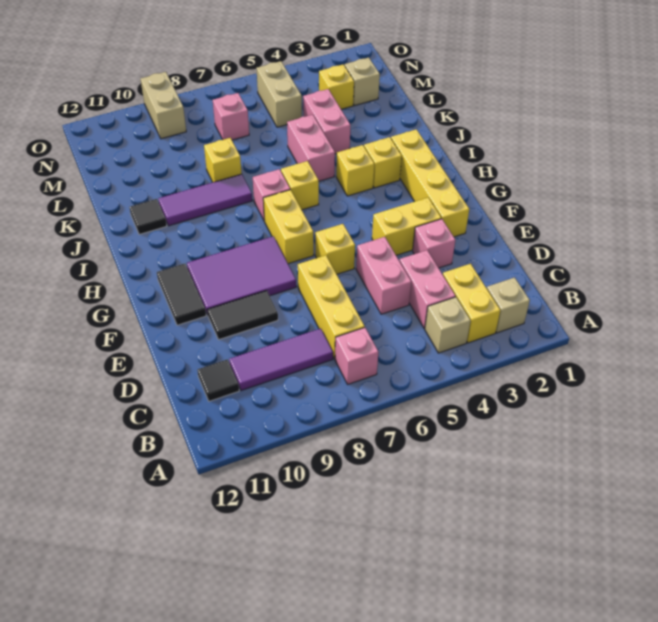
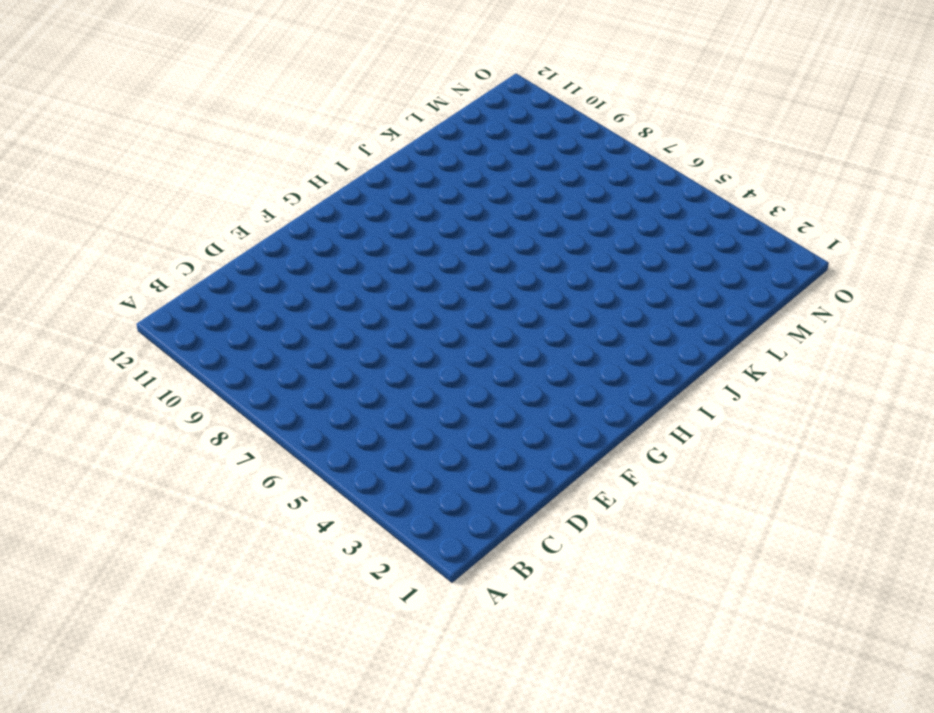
none -> tan brick B2 level 1
none -> yellow brick B3:C3 level 1
none -> tan brick B4 level 1
none -> pink brick B7 level 1

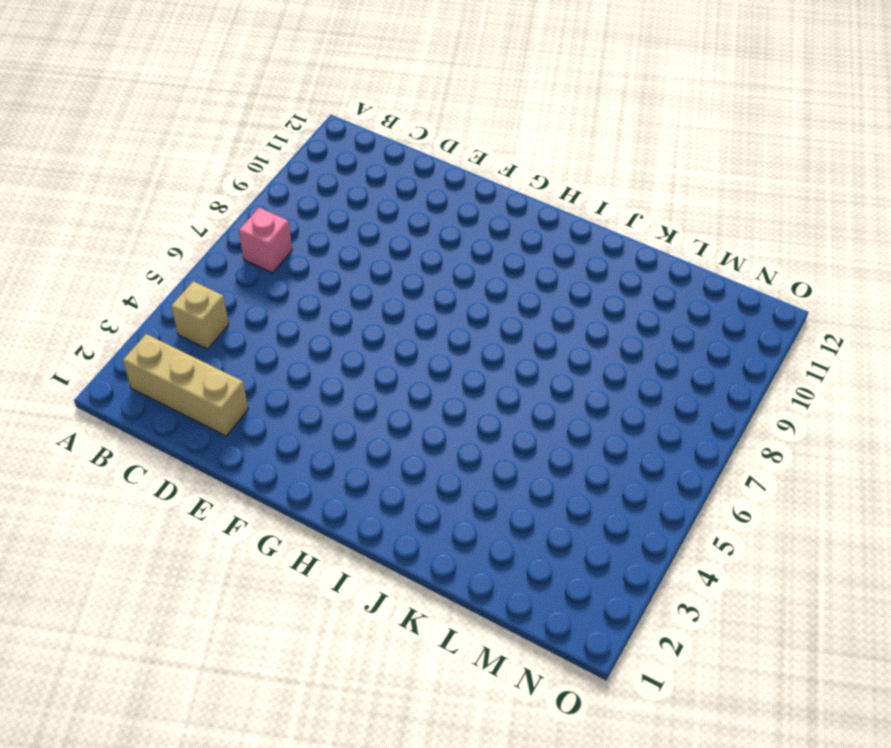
tan brick B2:D2 level 1 -> tan brick B2 level 1
none -> yellow brick B3:C3 level 1
none -> pink brick C4:D4 level 1
none -> yellow brick C7:E7 level 1
none -> purple tile C8:C10 level 1

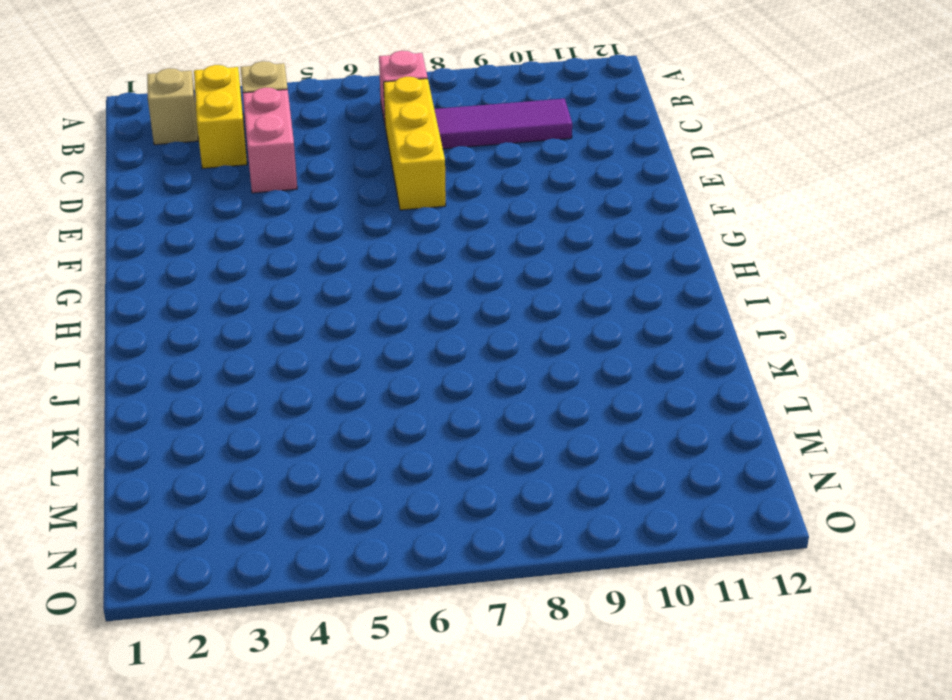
none -> black tile C11 level 1
none -> pink brick D5:E5 level 1
none -> pink brick E3 level 1
none -> black tile E9:E10 level 1

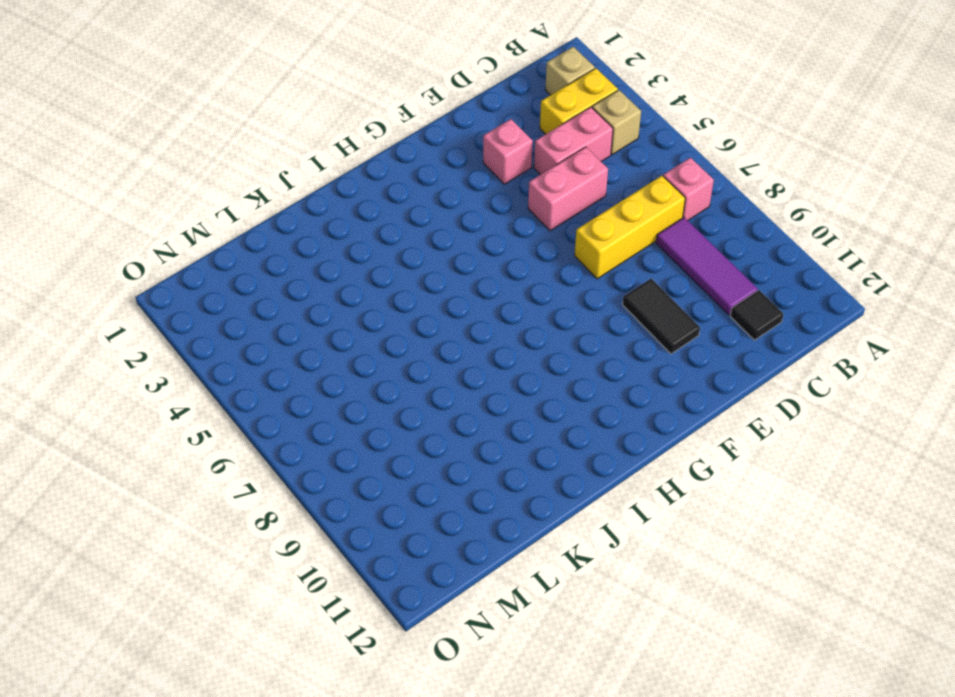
none -> yellow brick F2:I2 level 1
none -> yellow brick F3:F4 level 1
none -> yellow brick F6 level 1
none -> purple tile F8:G10 level 1

